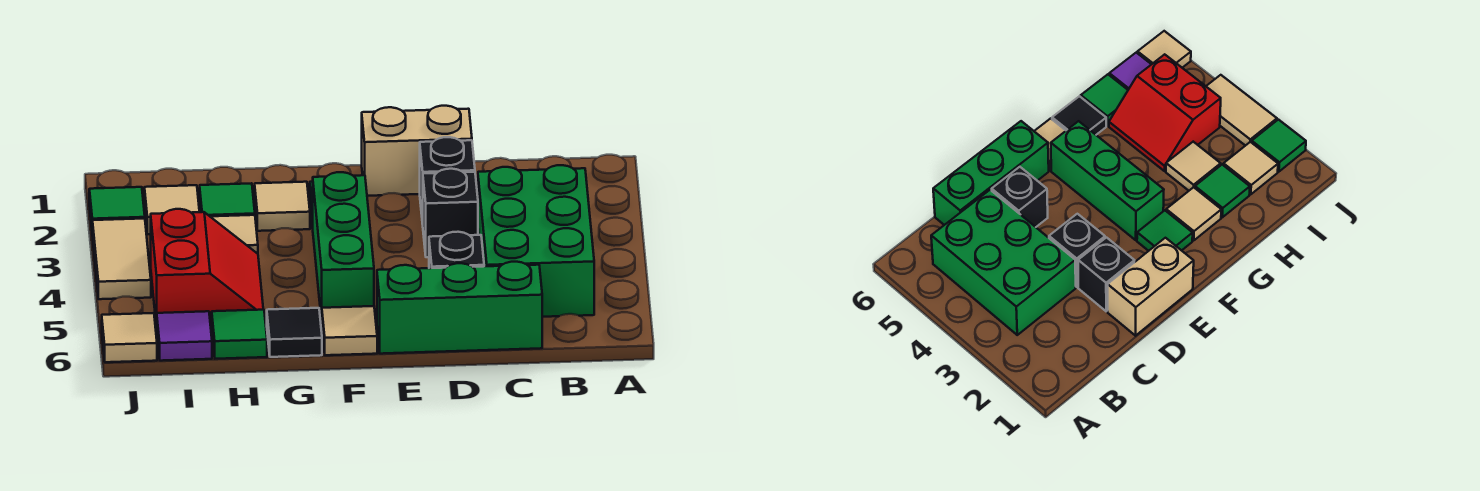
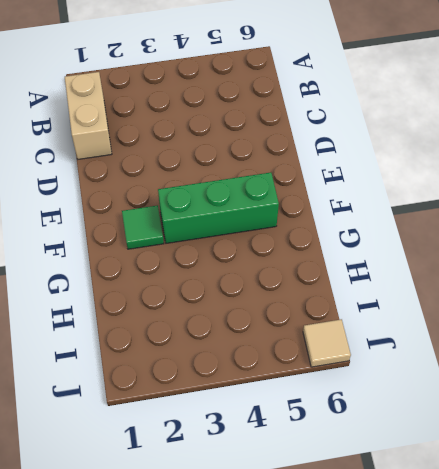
tan brick B1:C1 level 1 -> tan brick D1:E1 level 1
none -> green brick B3:C5 level 1
none -> green brick C6:E6 level 1
none -> black brick D2 level 1

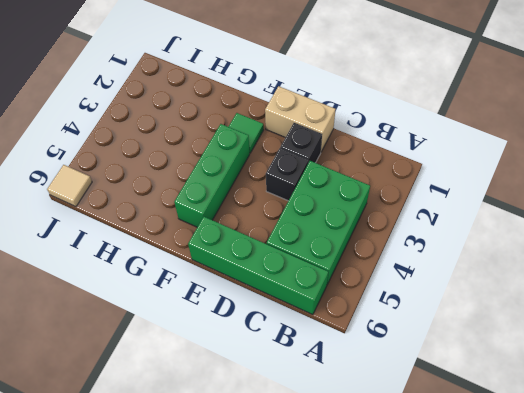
green brick B6:E6 level 1 -> green brick C6:E6 level 1
none -> black brick D5 level 1
none -> tan tile F6 level 1
none -> tan tile G2 level 1

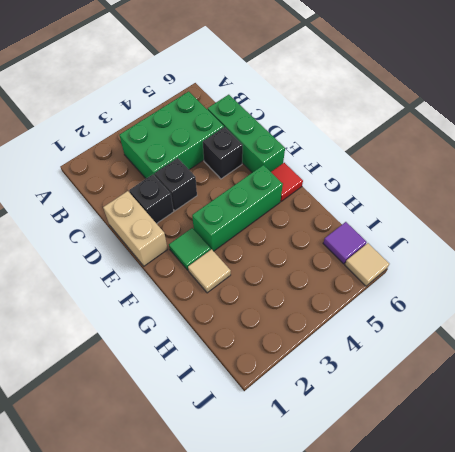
red tile F6 level 1 -> tan tile F6 level 1
none -> black tile G6 level 1
none -> green tile H2 level 1
none -> tan tile H3 level 1

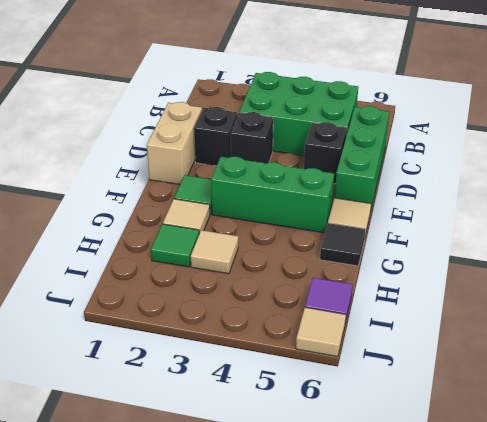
none -> red slope H4:I5 level 1 top I
none -> green tile H6 level 1
none -> tan tile I2 level 1

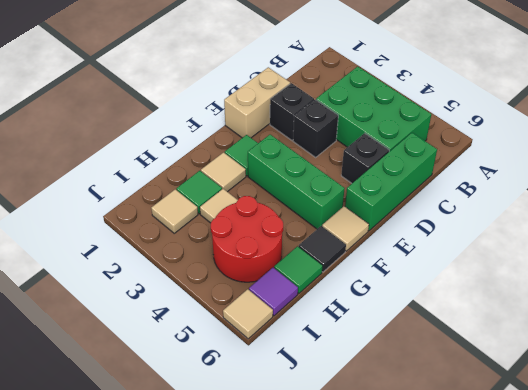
red round brick H4:I5 level 1 -> red slope H4:I5 level 1 top I
none -> green tile J2 level 1
none -> tan tile J3:J4 level 1

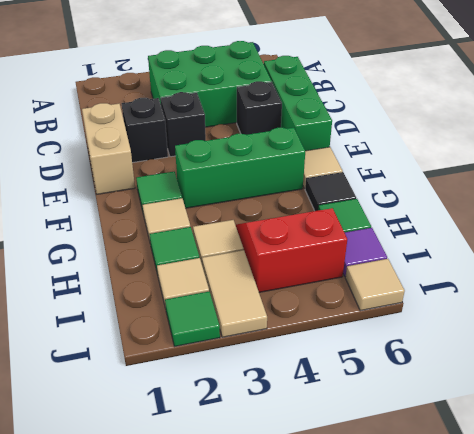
tan tile I3:J3 level 1 -> tan tile J3:J4 level 1

